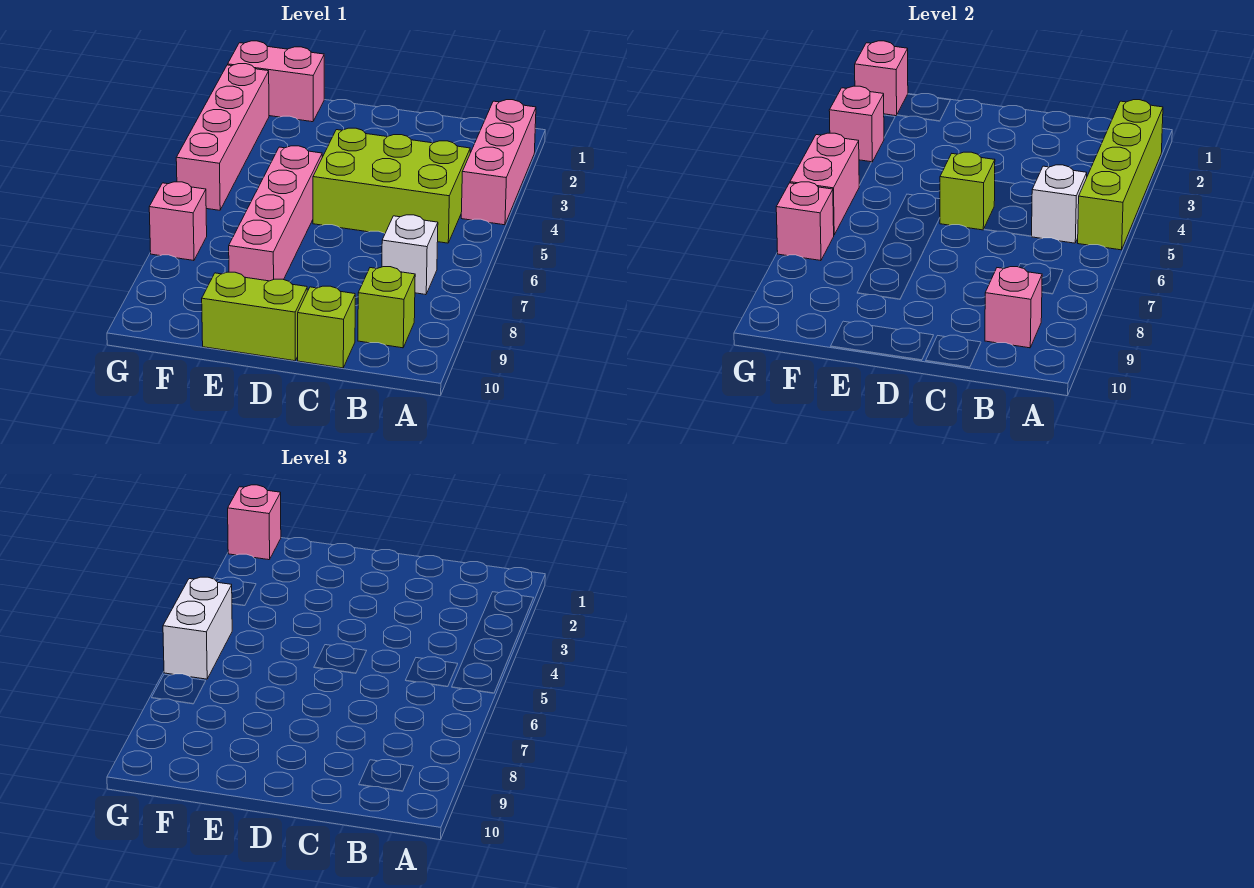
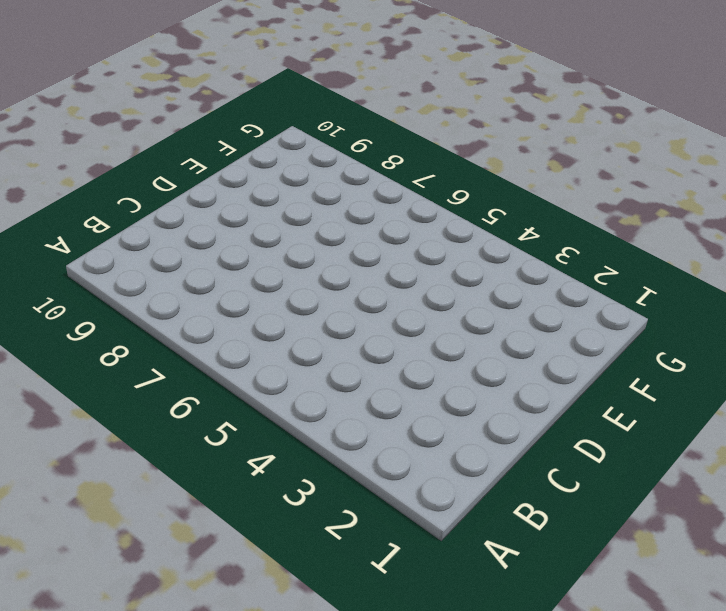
none -> pink brick A2:A4 level 1
none -> lime brick B4:D5 level 1
none -> white brick B7 level 1

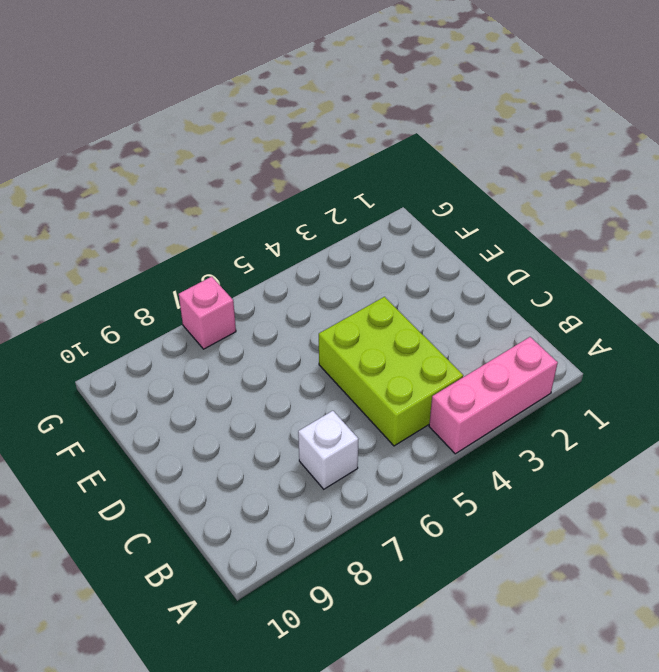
none -> lime brick B9 level 1
none -> lime brick C10 level 1
none -> lime brick D10:E10 level 1

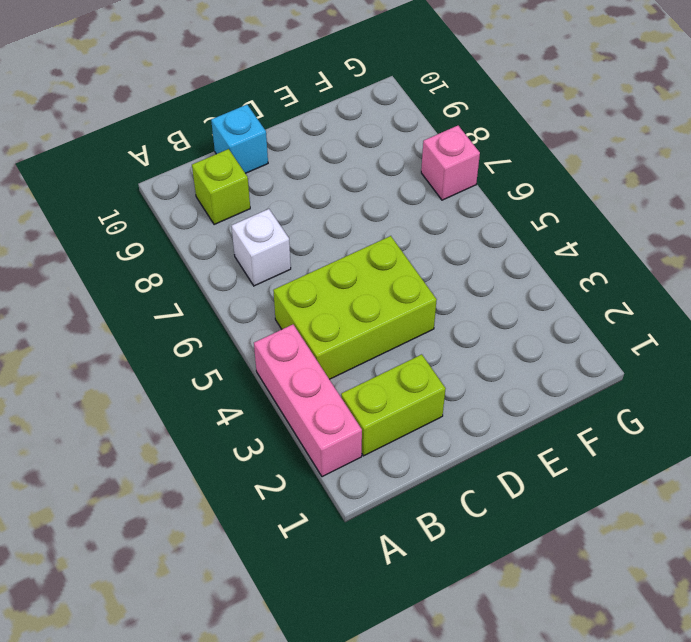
lime brick B2:C2 level 1 -> lime brick D10:E10 level 1
cyan brick C10 level 1 -> lime brick C10 level 1
none -> pink brick E5:E8 level 1
none -> pink brick F1:G1 level 1
none -> pink brick G2:G5 level 1

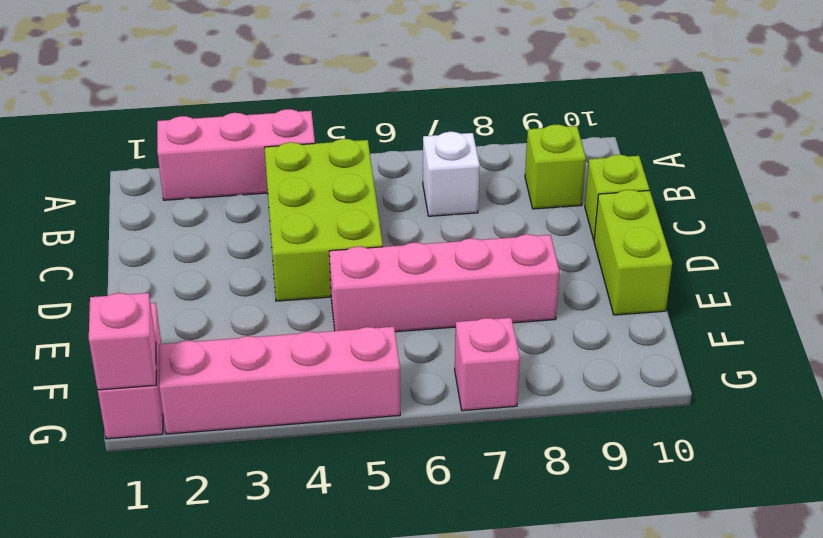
none -> lime brick A2:A5 level 2
none -> white brick B5 level 2
none -> pink brick B9 level 2

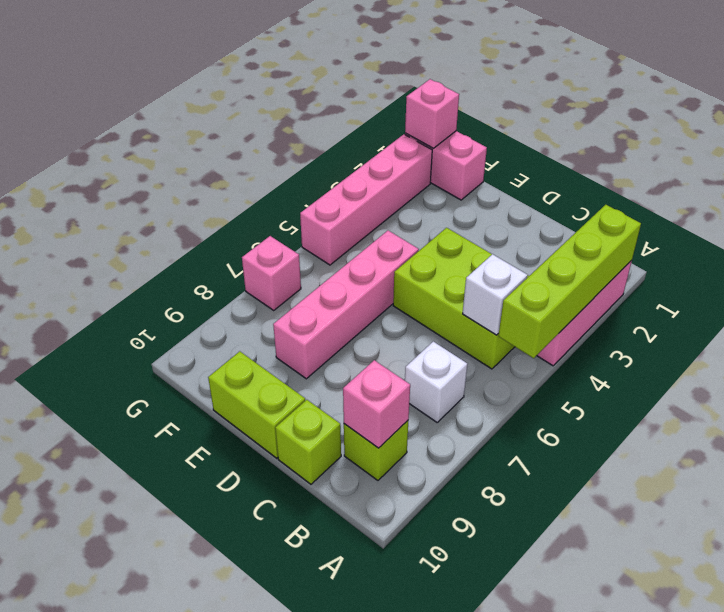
none -> lime brick D5 level 2
none -> pink brick G3 level 2
none -> pink brick G5:G6 level 2

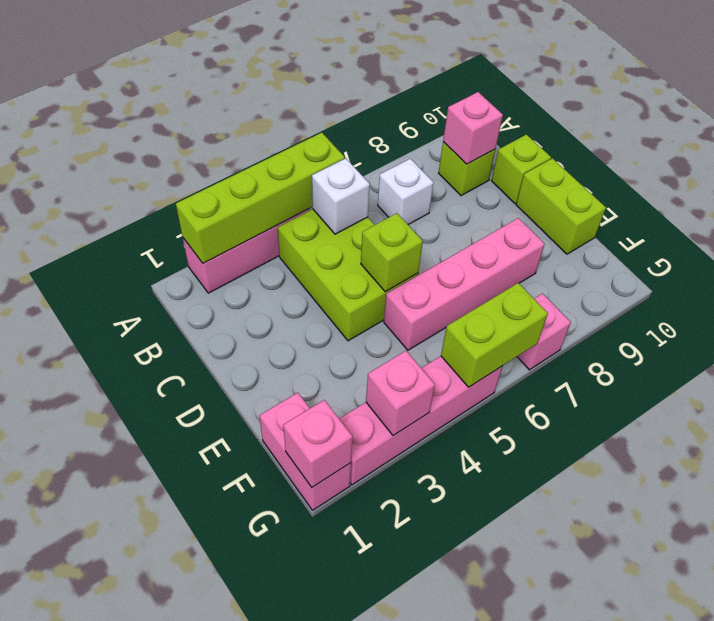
lime brick G5:G6 level 2 -> pink brick G5:G6 level 2
none -> pink brick G7 level 2
none -> pink brick G1 level 3
none -> white brick G5:G6 level 3

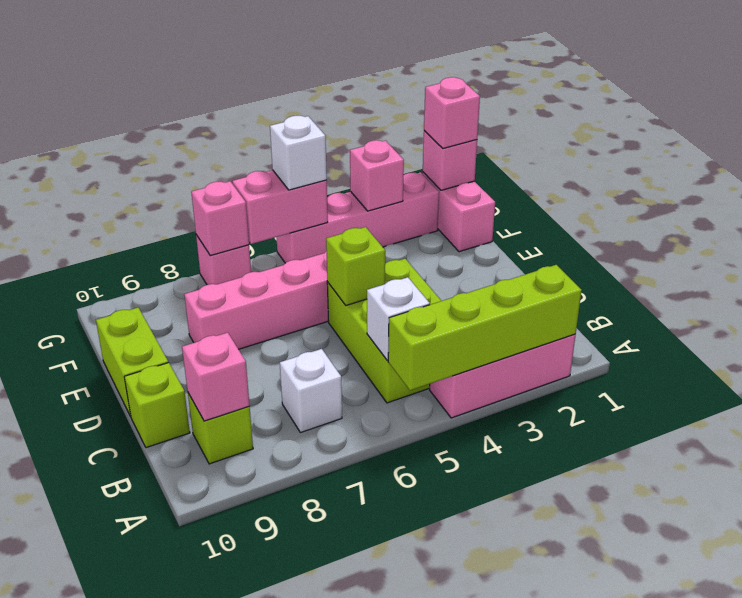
white brick G5 level 3 -> white brick G5:G6 level 3

